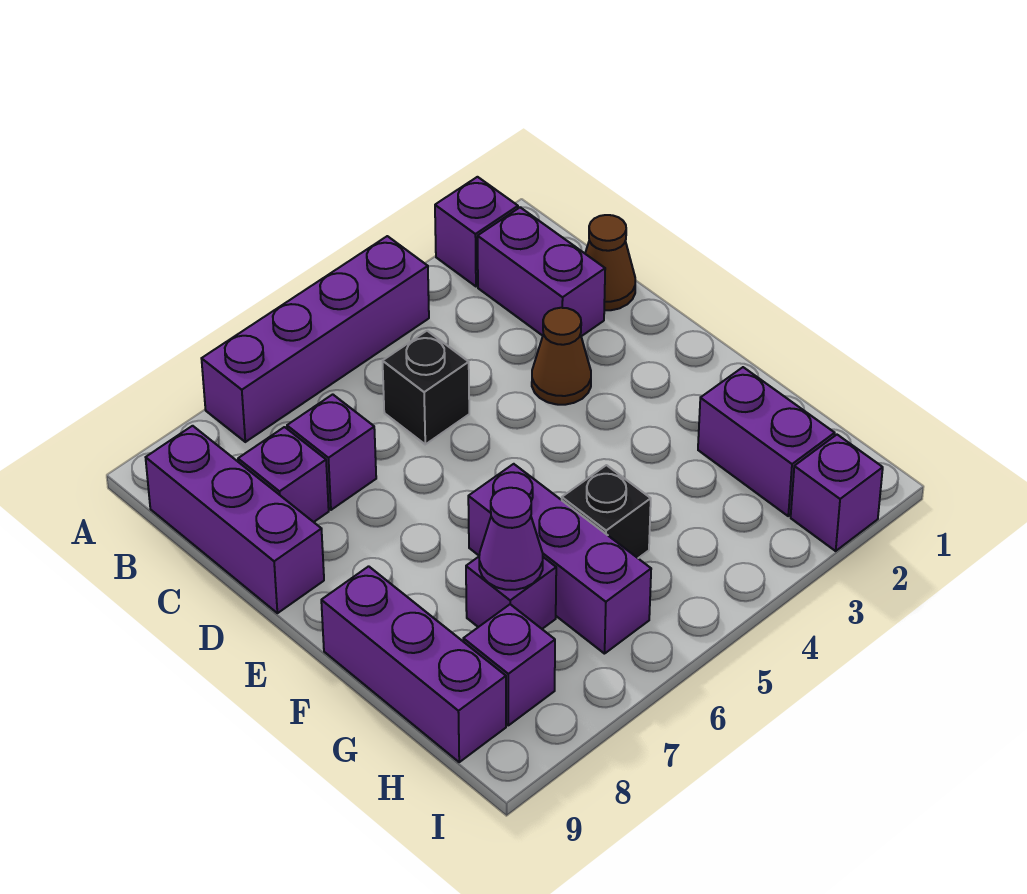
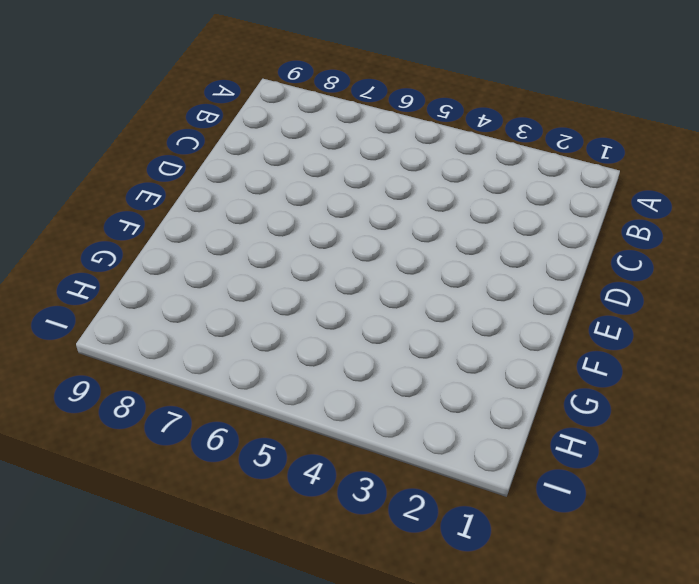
none -> purple brick A2 level 1
none -> purple brick A4:A7 level 1
none -> purple brick B2:C2 level 1

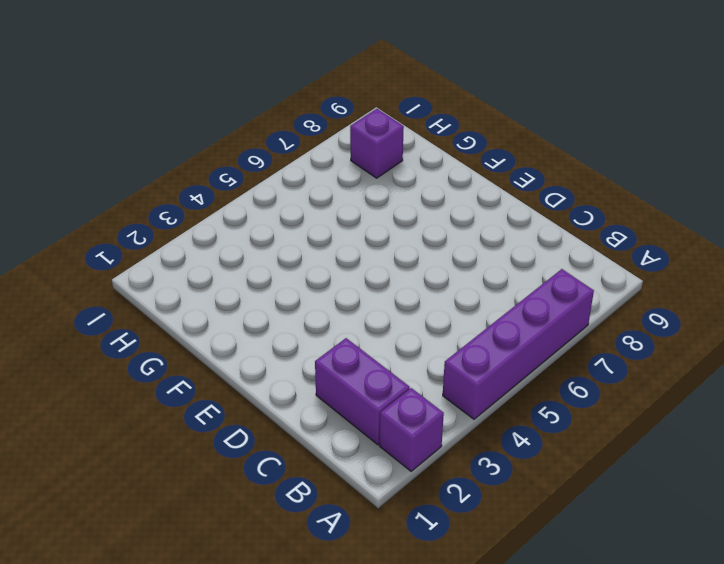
none -> purple brick B9:D9 level 1
none -> brown cone C1 level 1
none -> black brick C5 level 1

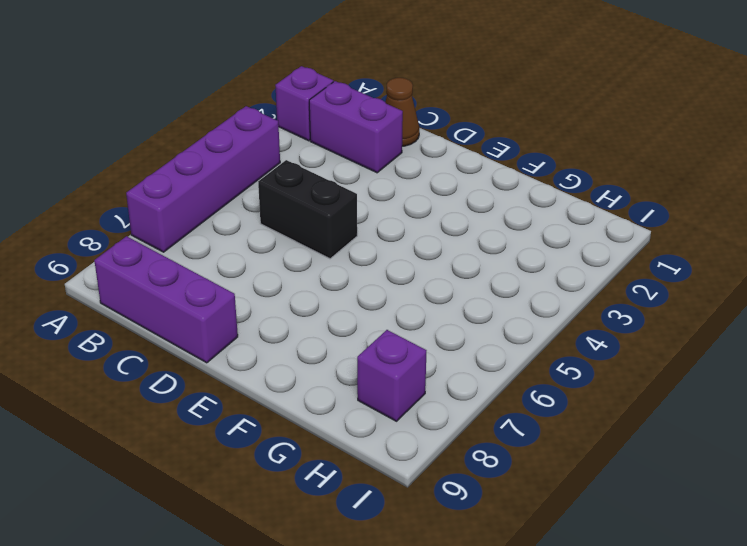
black brick C5:D5 level 1 -> black brick C5 level 1
none -> purple brick C7 level 1
none -> purple brick C8 level 1
none -> brown cone D3 level 1

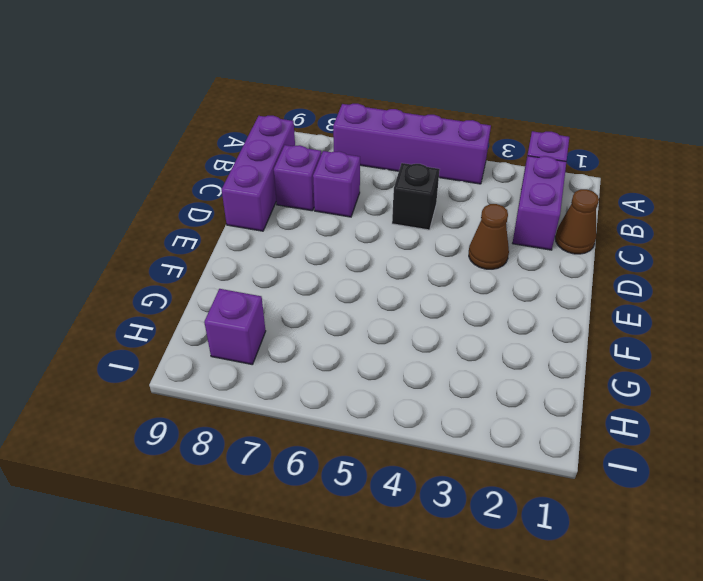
none -> purple brick F6:H6 level 1
none -> purple brick F9:H9 level 1
none -> purple brick G2:H2 level 1

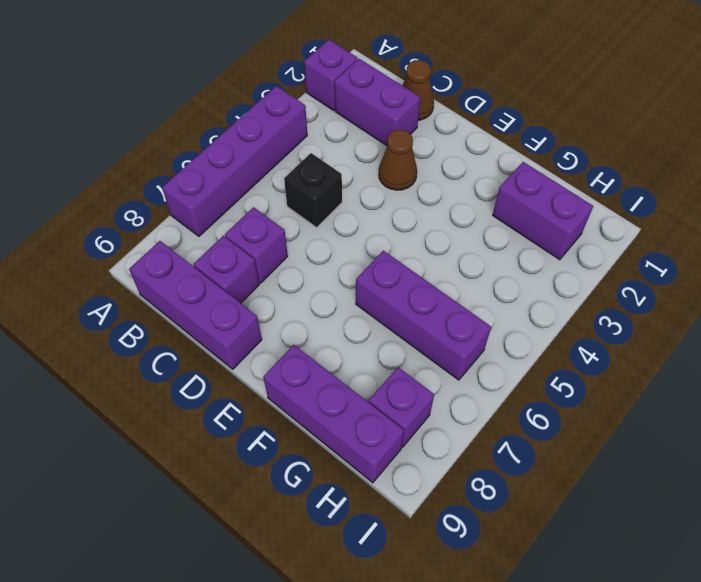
none -> black brick G5 level 1
none -> purple brick G7 level 1
none -> purple brick I2 level 1

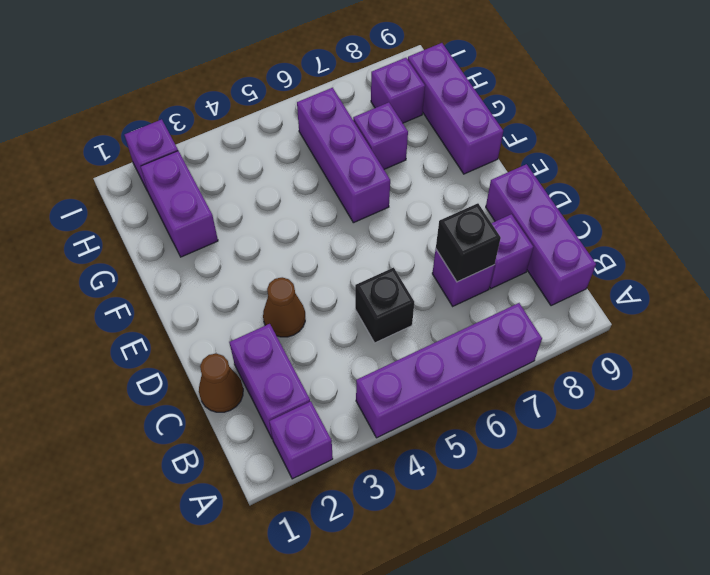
black brick C7 level 2 -> black brick G5 level 1
none -> purple cone G7 level 2

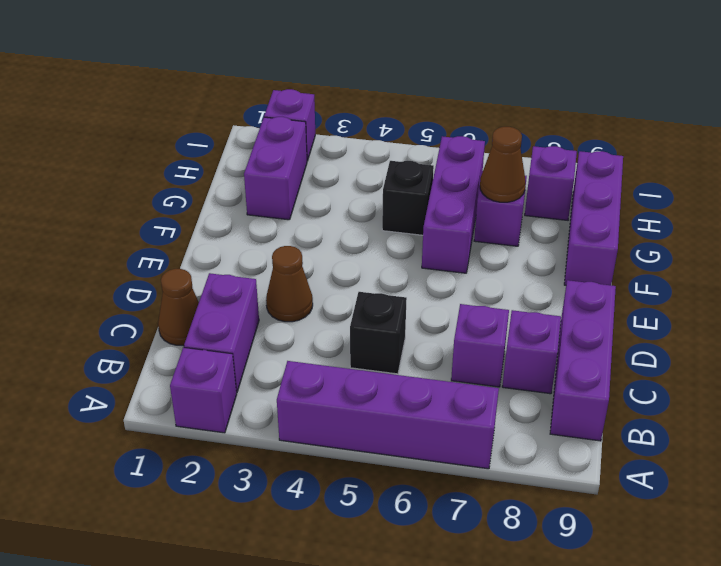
brown cone G7 level 2 -> purple cone G7 level 2

